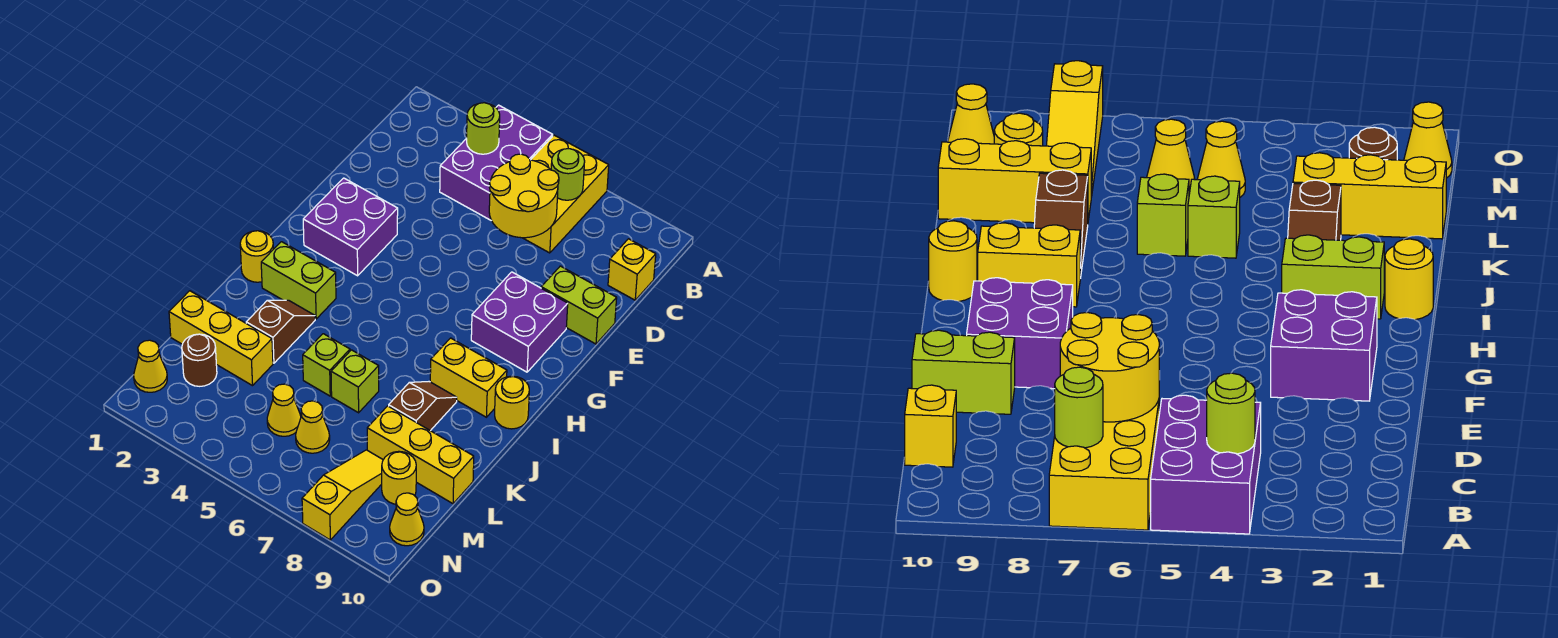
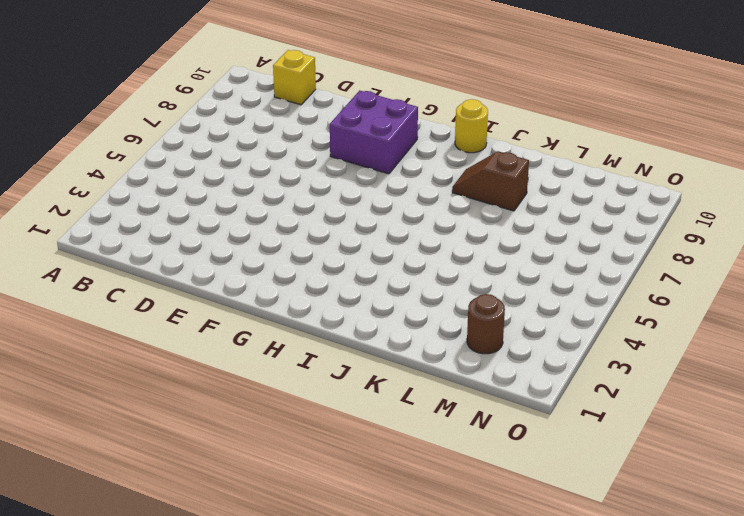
none -> purple brick A4:C5 level 1
none -> yellow brick A6:C7 level 1
none -> lime brick E9:E10 level 1

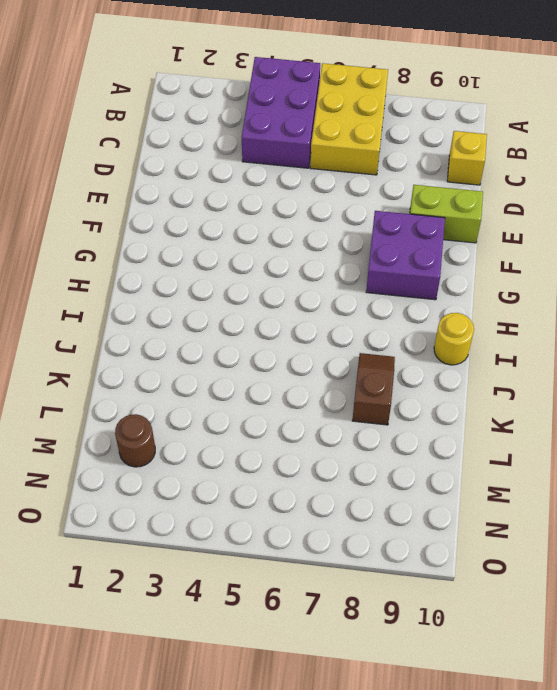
none -> purple brick F2:G3 level 1
none -> yellow round brick I1 level 1
none -> lime brick I2:I3 level 1

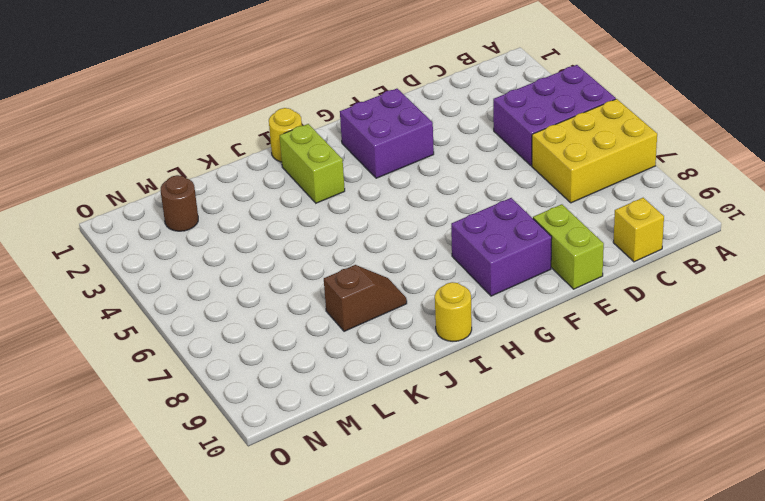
none -> yellow brick I8:I9 level 1
none -> brown slope J3:K3 level 1 top K
none -> lime brick K5 level 1

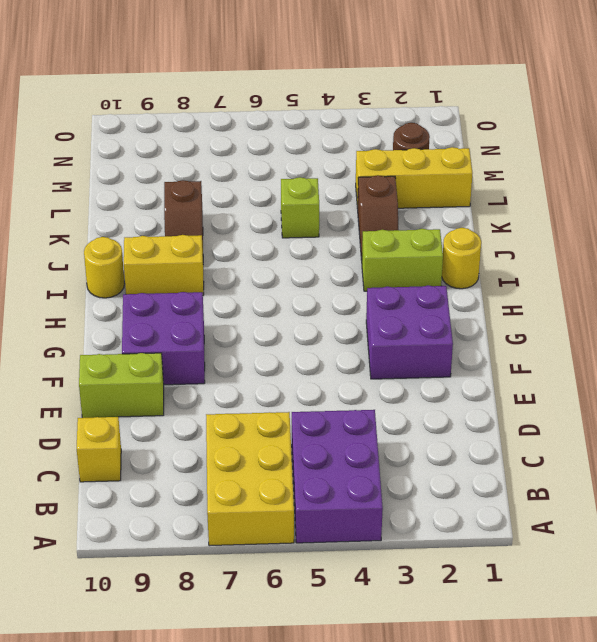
none -> lime brick K6 level 1
none -> yellow brick L8:L10 level 1
none -> yellow cone M5 level 1

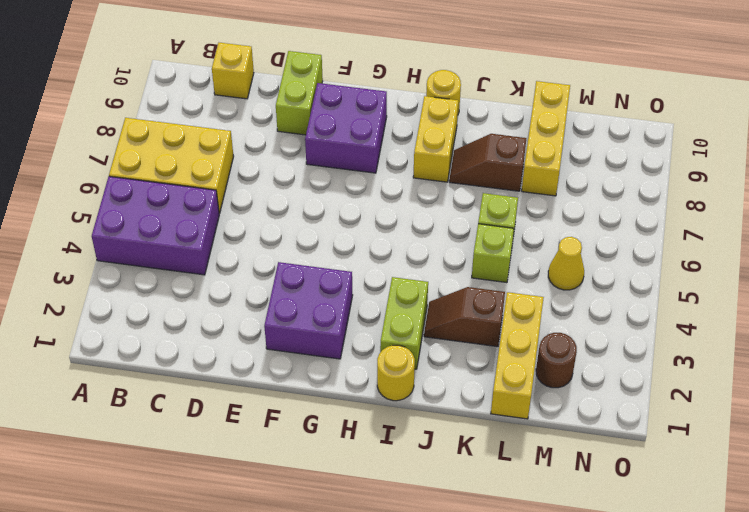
none -> yellow cone M6 level 1
none -> yellow slope M8:O8 level 1 top O
none -> yellow round brick M9 level 1

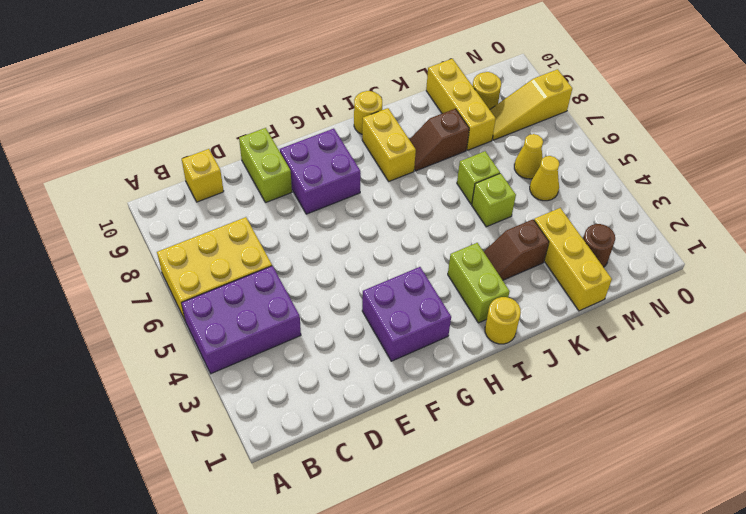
none -> yellow cone N1 level 1
none -> yellow cone N10 level 1
none -> lime round brick B4 level 2

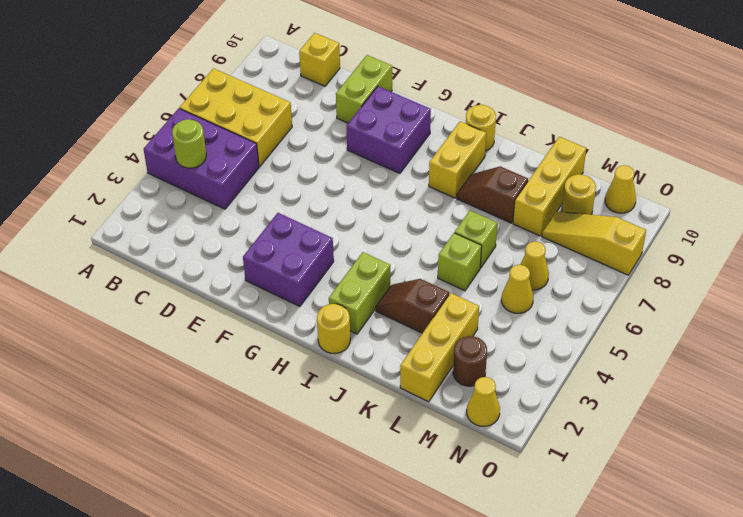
none -> lime round brick B7 level 2
none -> yellow round brick C6:D7 level 2

